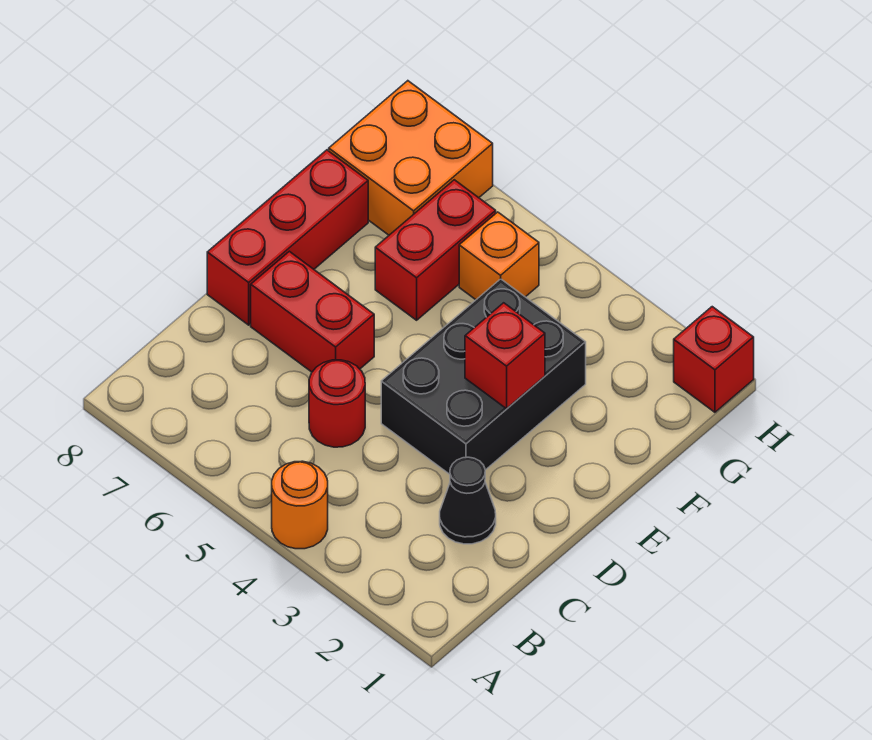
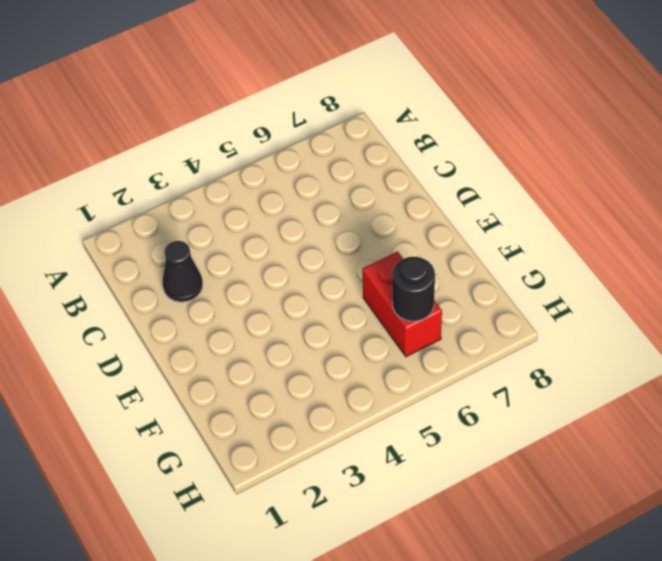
black round brick G6 level 2 -> none
none -> orange round brick A4 level 1
none -> red round brick C5 level 1

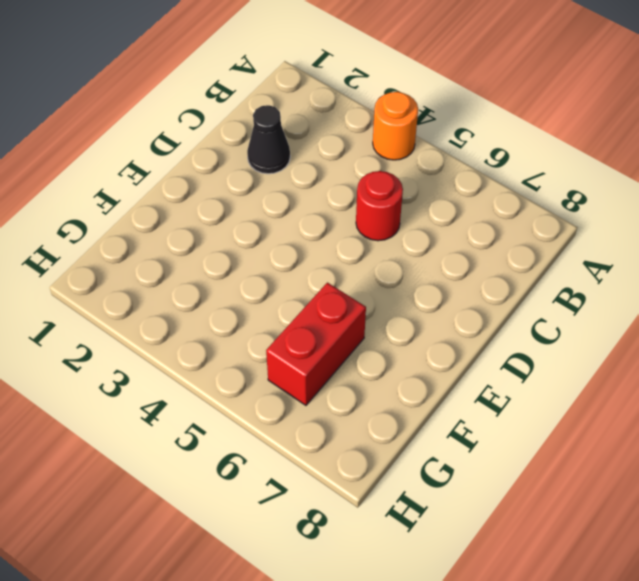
none -> black brick D3:F4 level 1
none -> red brick D6:D7 level 1

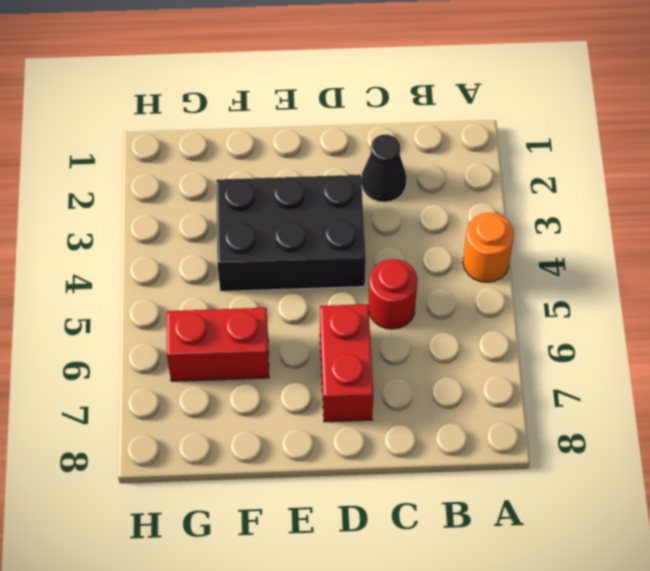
none -> red brick D8:F8 level 1
none -> orange brick G5 level 1

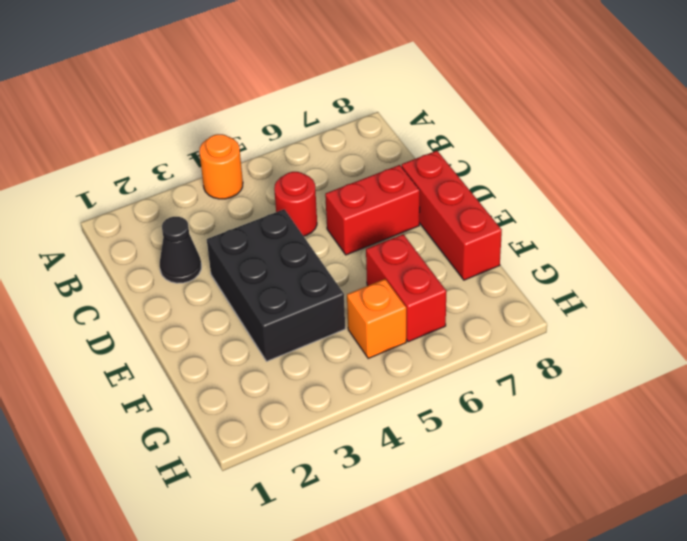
none -> orange brick G7:H8 level 1
none -> red brick H1 level 1

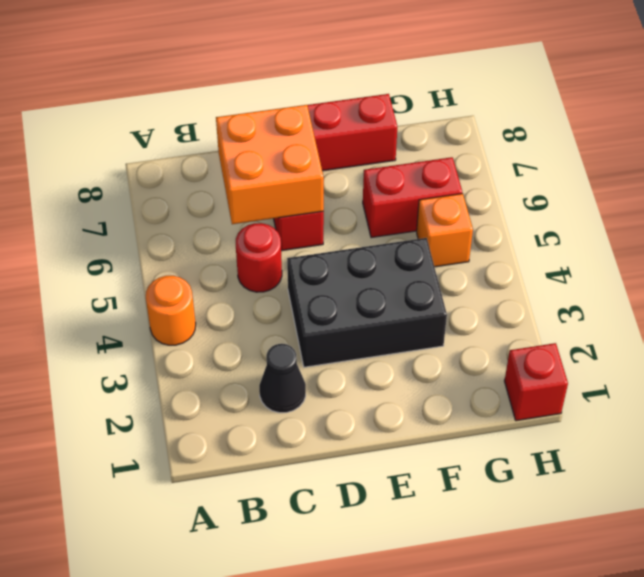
orange brick C6:D7 level 2 -> orange brick G7:H8 level 1
none -> red brick E3 level 2

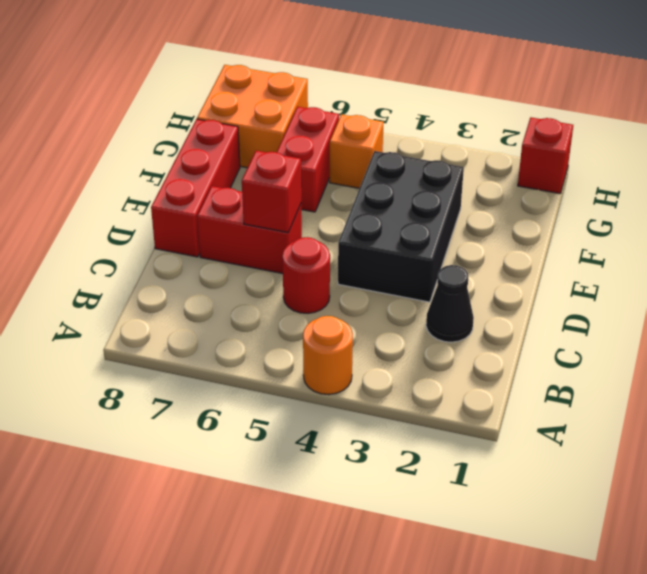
red brick D6 level 2 -> red brick E3 level 2

